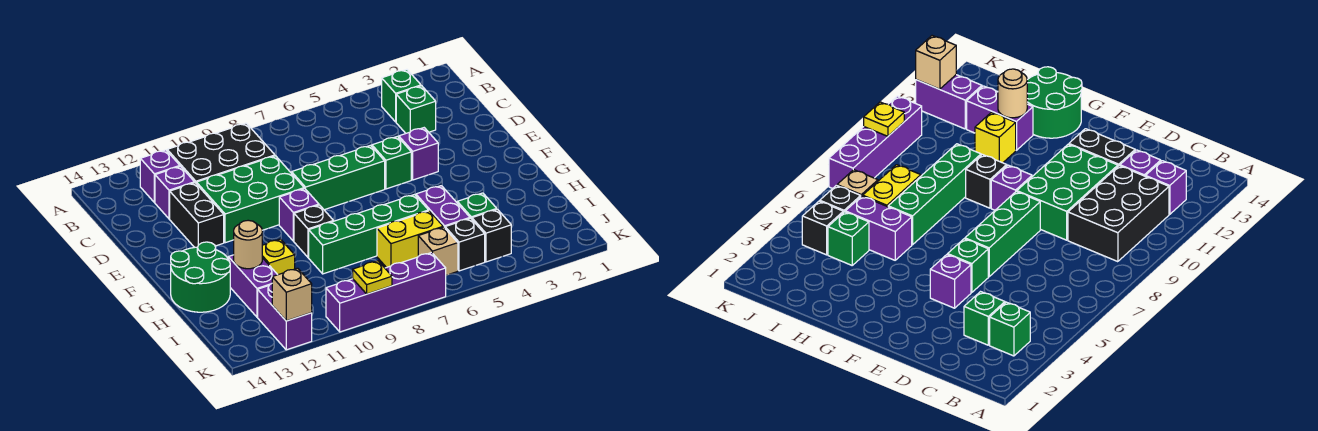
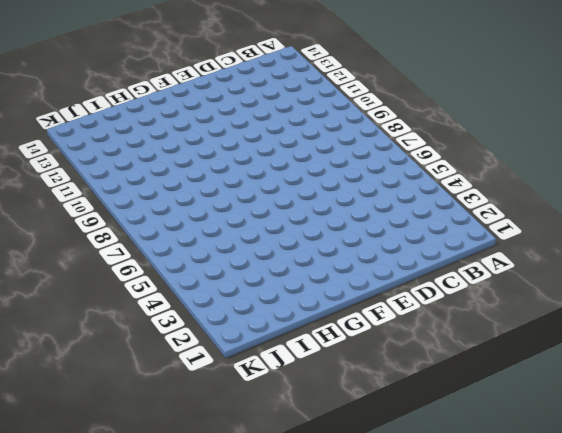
none -> green brick B3 level 1
none -> black brick B9:C11 level 1
none -> purple brick B12 level 1

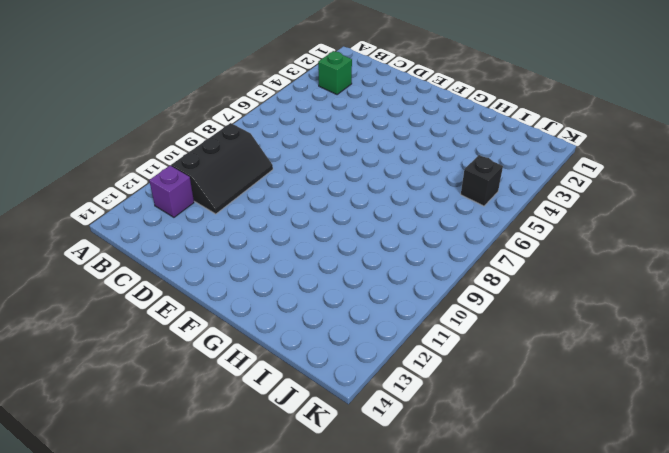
black slope B9:C11 level 1 top B -> black brick B9:C11 level 1
none -> green brick C3 level 1
none -> purple brick C12 level 1
none -> green brick D9:E11 level 1

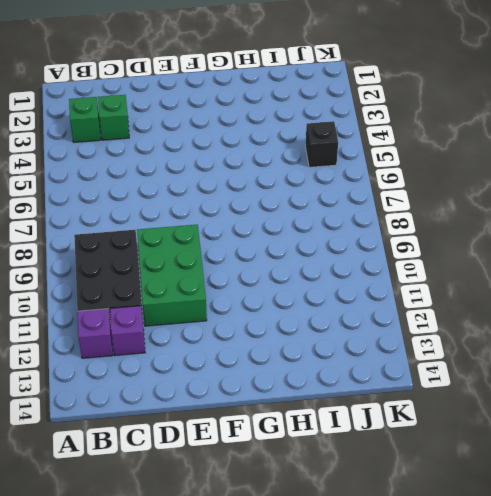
none -> black brick D12:E12 level 1
none -> purple brick E4 level 1
none -> green brick E5 level 1

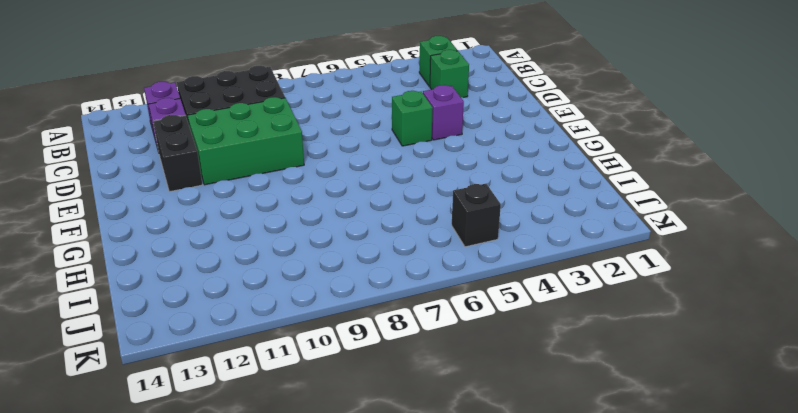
none -> green brick E6:E8 level 1
none -> purple brick F9 level 1
none -> black brick G9 level 1

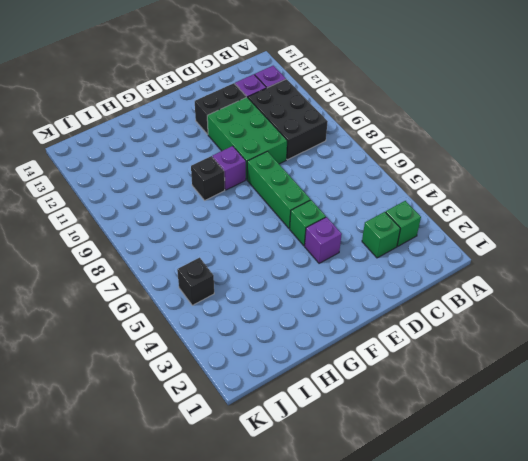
none -> green round brick G13:H14 level 1
none -> purple brick H5:I5 level 1
none -> green brick H6:H9 level 1

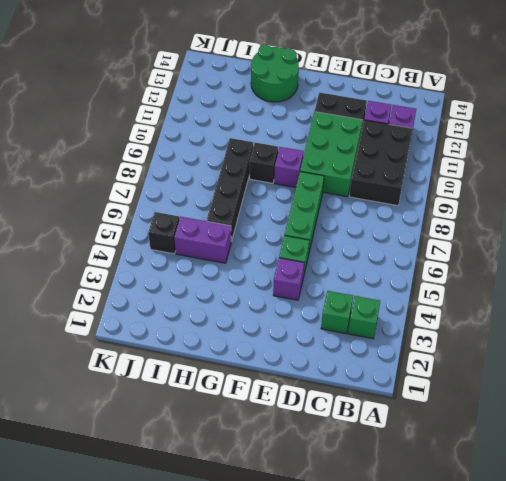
black brick H6:H9 level 1 -> green brick H6:H9 level 1
none -> yellow brick H11 level 1
none -> purple brick H12:I12 level 1
none -> green brick I4 level 1

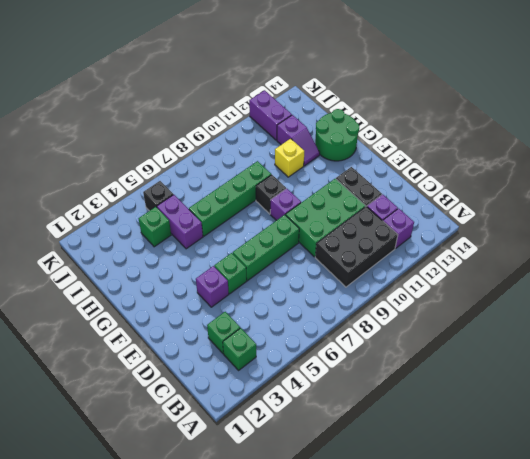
purple slope H12:I12 level 1 top I -> purple brick H12:I12 level 1
none -> yellow brick I6:I7 level 1
none -> black brick J4 level 1
none -> tan brick J6 level 1

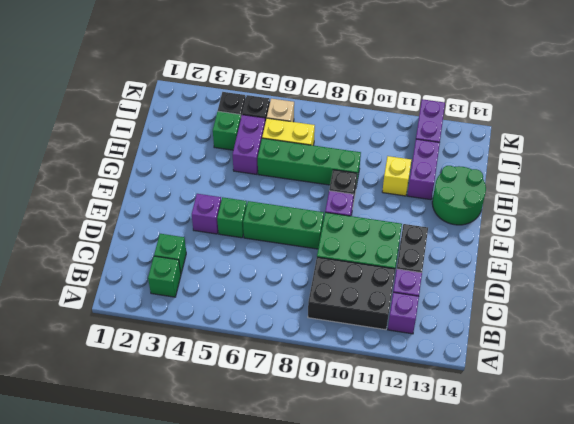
none -> purple brick K7:K10 level 1
none -> tan round brick H12 level 2
none -> yellow plate K9 level 2

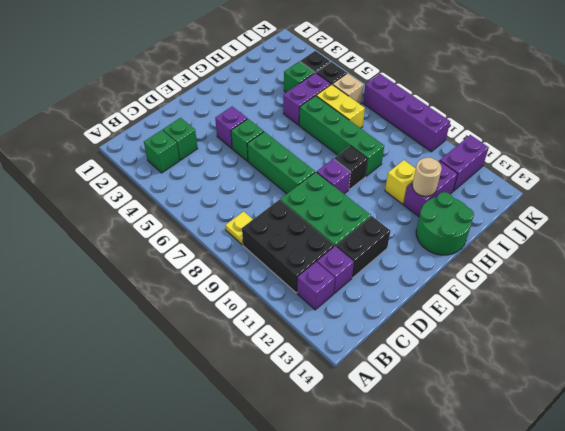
yellow plate B8 level 1 -> yellow plate K9 level 2
none -> tan brick K12 level 2

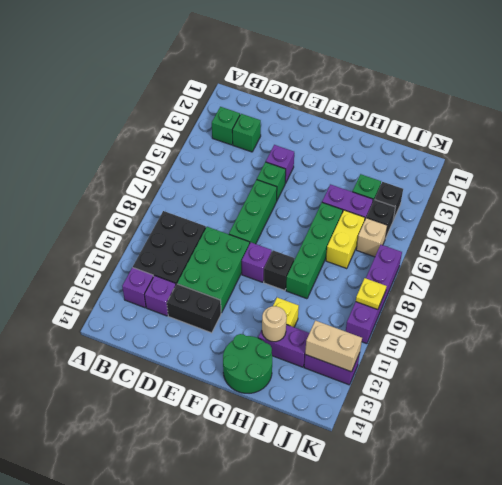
tan brick J12:K12 level 2 -> tan brick K12 level 2

